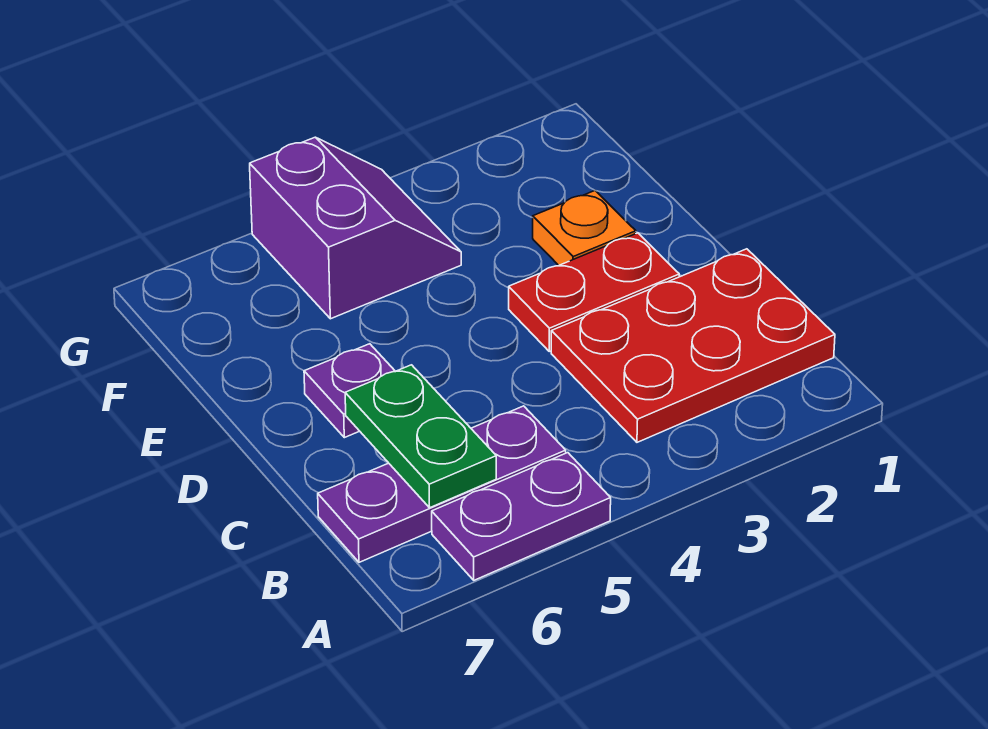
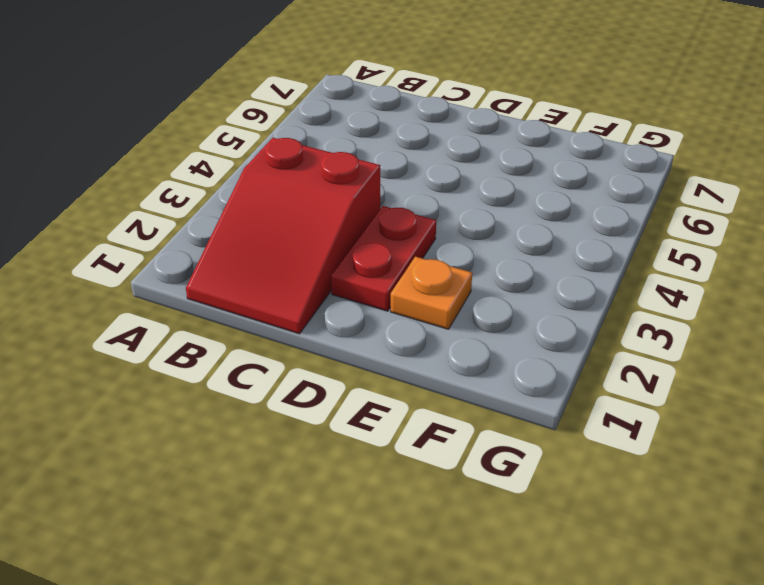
red slope B1:C3 level 1 top 3 -> red plate B1:C3 level 1
none -> purple plate A5:A6 level 1
none -> purple plate B5:B7 level 1

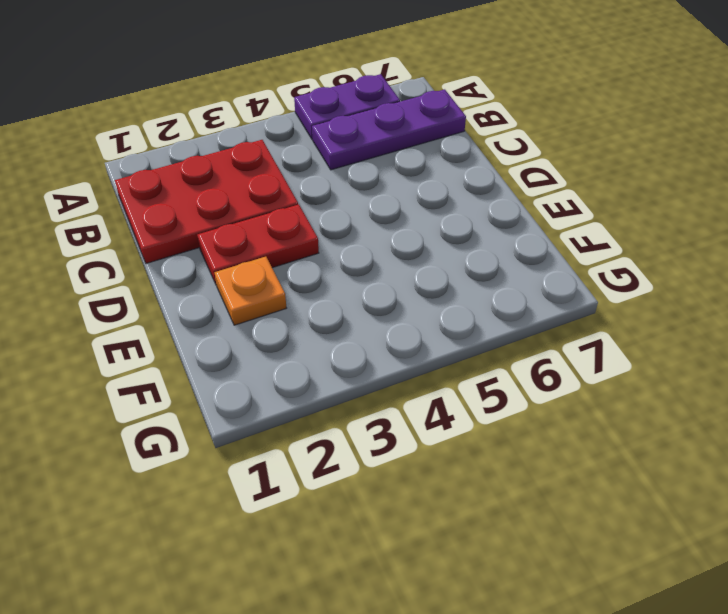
none -> purple plate D6 level 1
none -> purple slope F4:G5 level 1 top 5

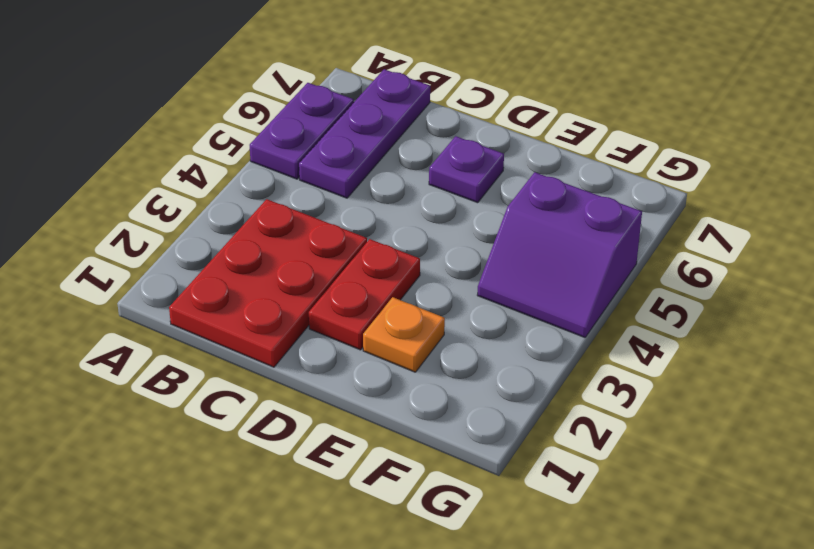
none -> green plate B6:C6 level 2

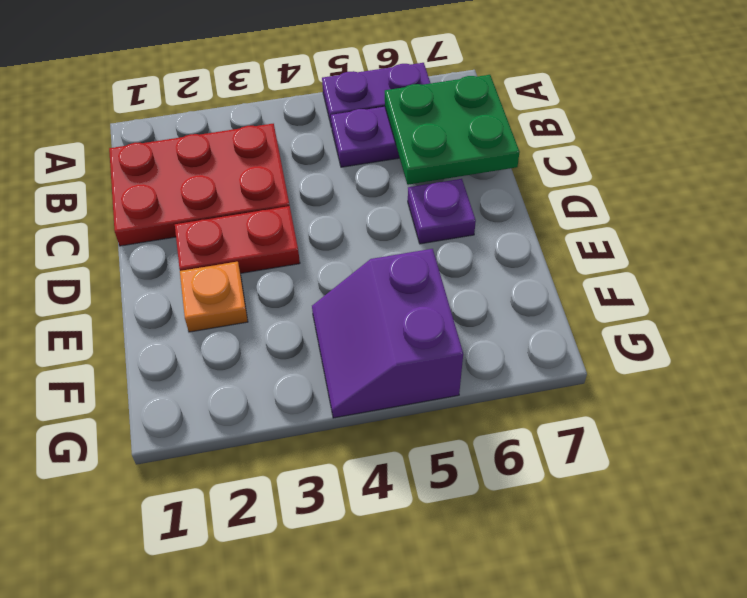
green plate B6:C7 level 2 -> green plate B6:C6 level 2

